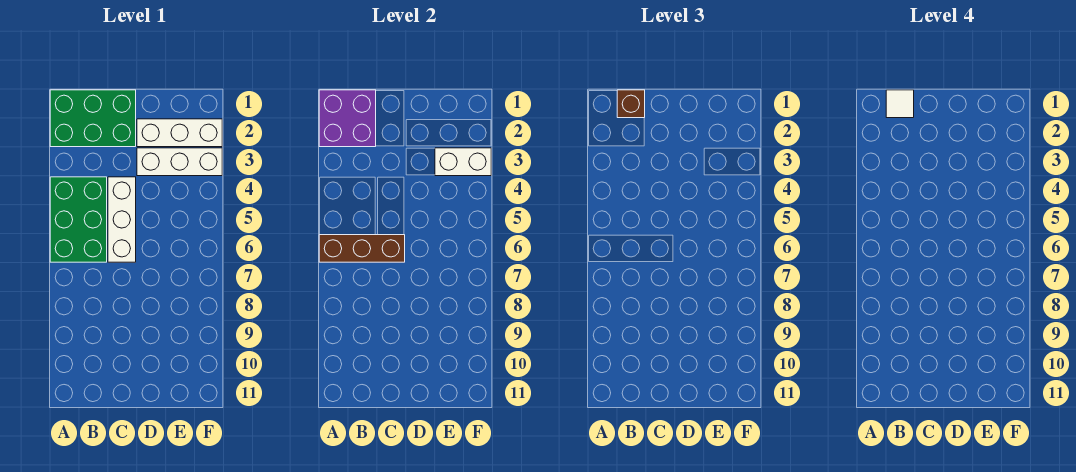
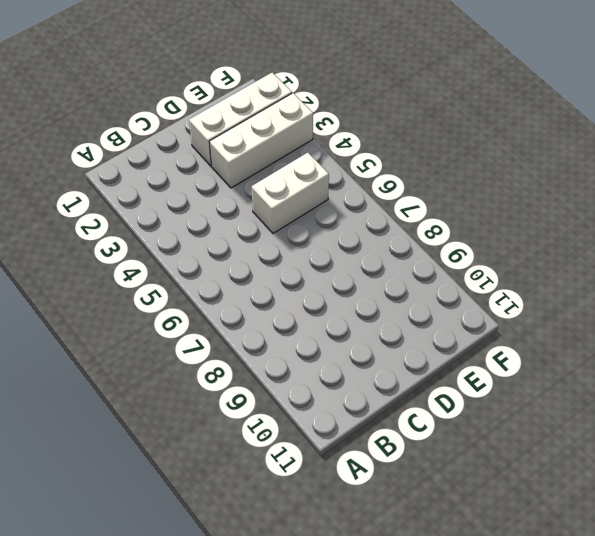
white brick D5:E5 level 1 -> white brick E3:F3 level 2
none -> green brick A1:C2 level 1
none -> green brick A4:B6 level 1

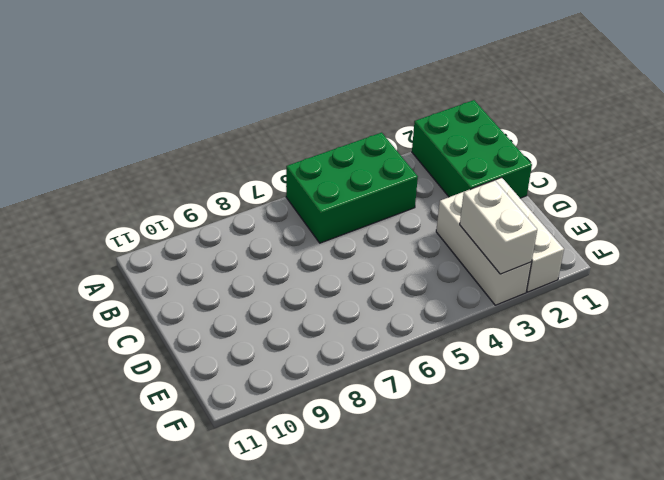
none -> white brick C4:C6 level 1
none -> purple brick A1:B2 level 2

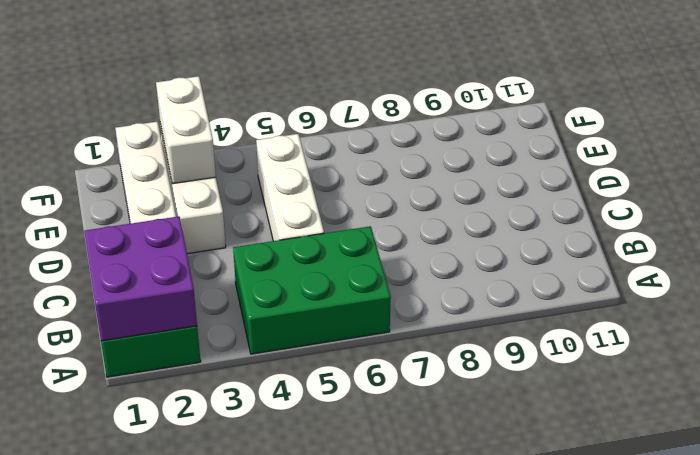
white brick C5:E5 level 1 -> white brick C4:C6 level 1
none -> brown brick A6:C6 level 2
none -> brown brick B1 level 3

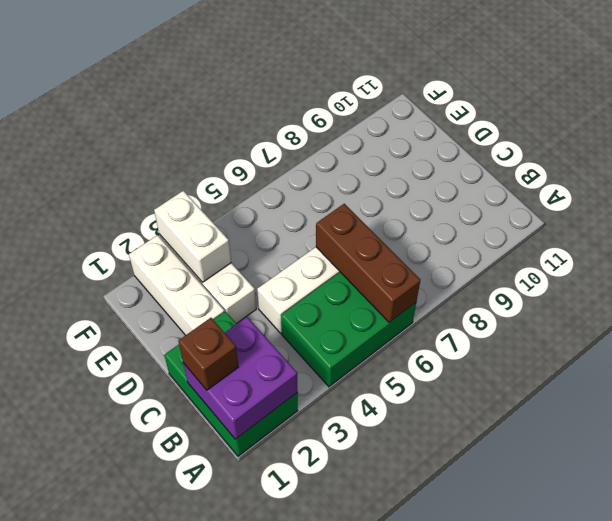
none -> white tile B1 level 4

